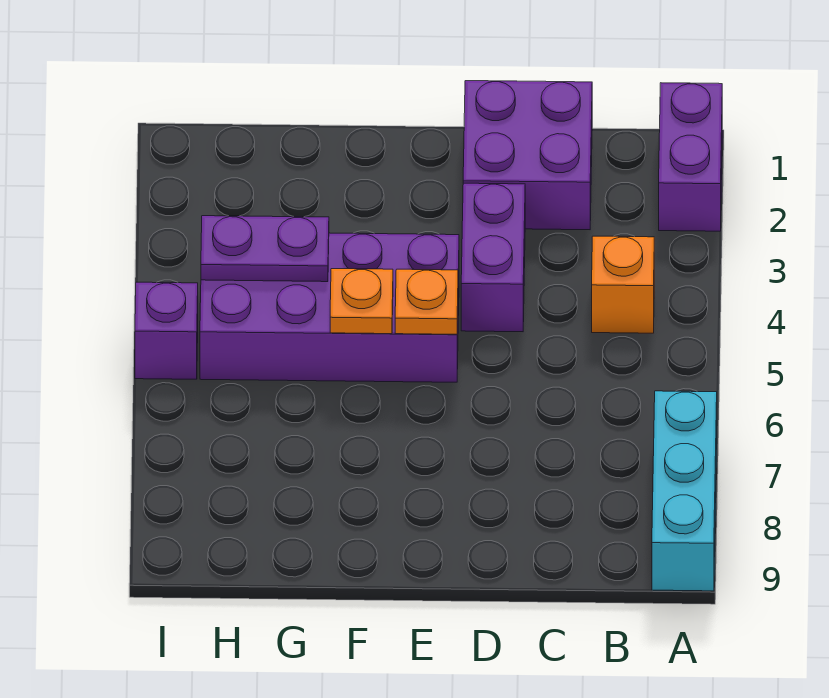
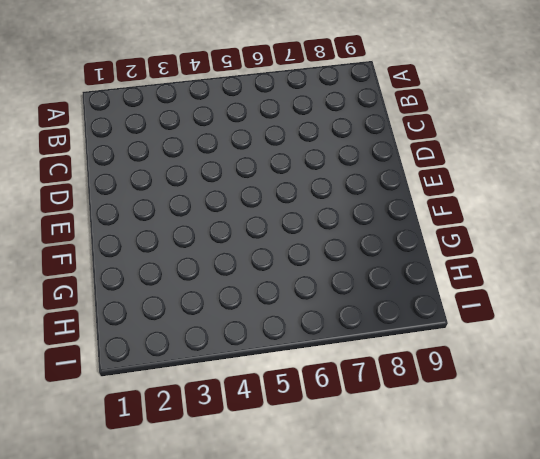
none -> purple brick A1:A2 level 1
none -> cyan brick A7:A9 level 1

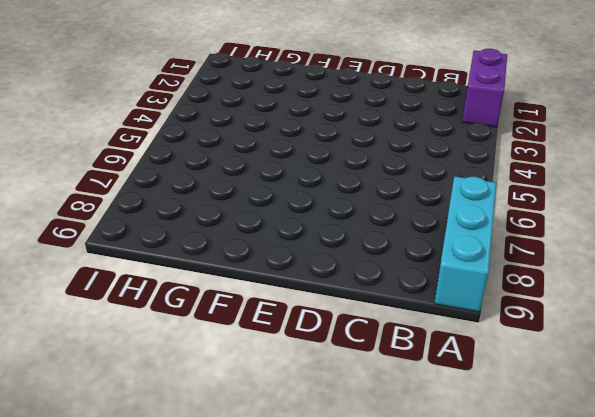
none -> orange brick B4 level 1
none -> purple brick C1:D2 level 1

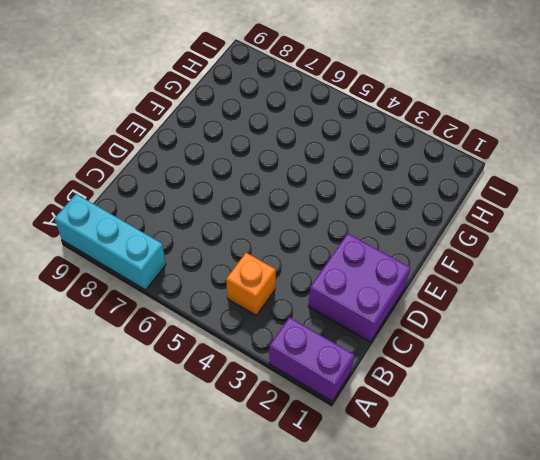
none -> purple brick D3:D4 level 1
none -> purple brick E4:H5 level 1

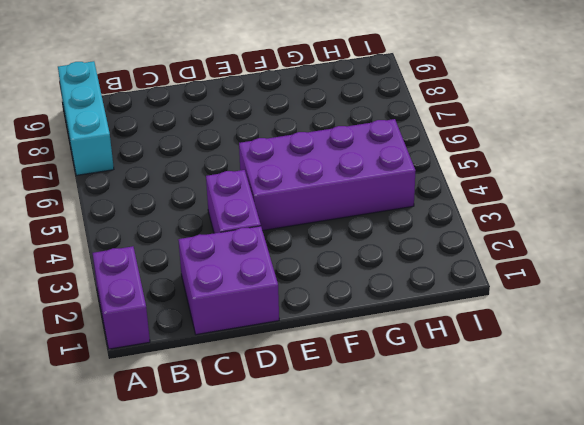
none -> orange brick B4 level 1
none -> purple brick I5 level 1

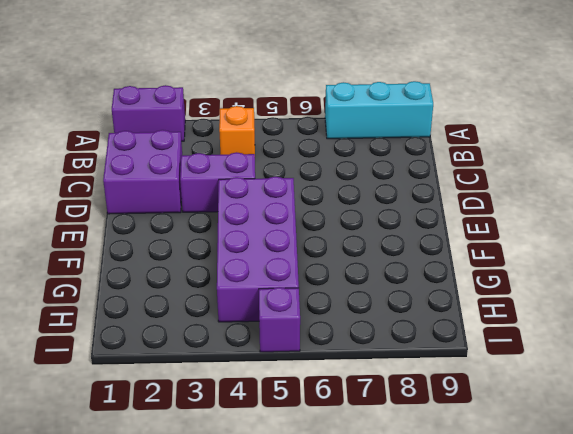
none -> orange plate E5 level 2
none -> orange plate F5 level 2

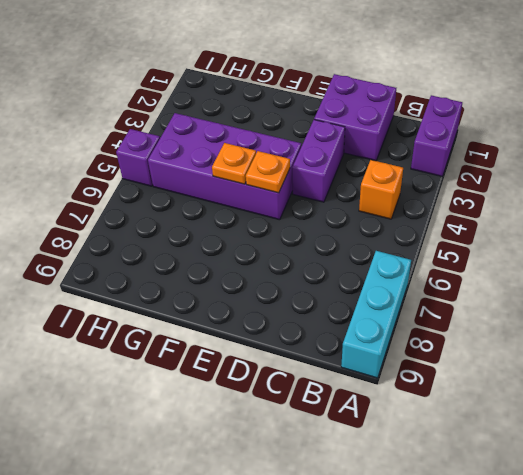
none -> purple plate G4:H4 level 2

